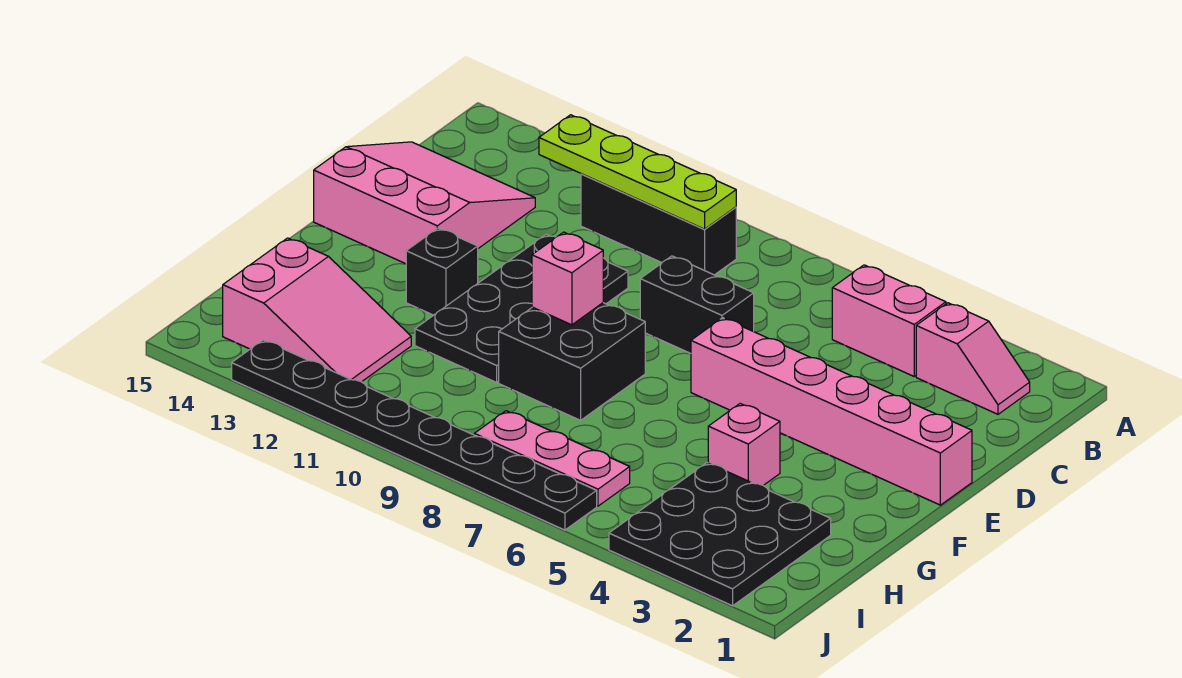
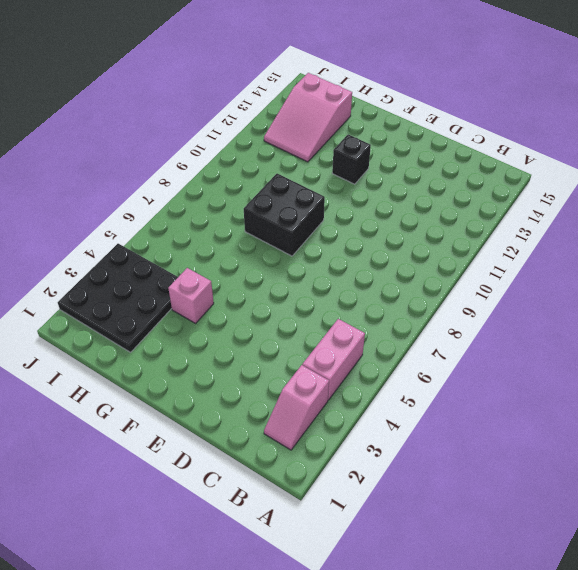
none -> black brick B9:B11 level 1
none -> pink slope C13:E15 level 1 top E
none -> black brick D7:D8 level 1

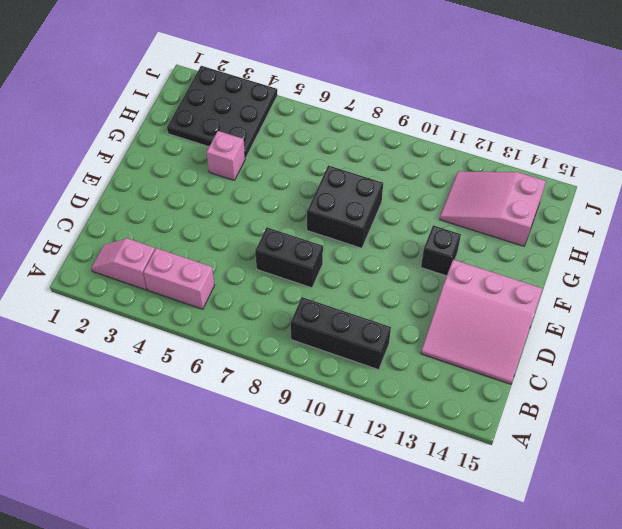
none -> black plate D10:G11 level 1
none -> pink brick E1:E6 level 1
none -> pink plate I6:I8 level 1

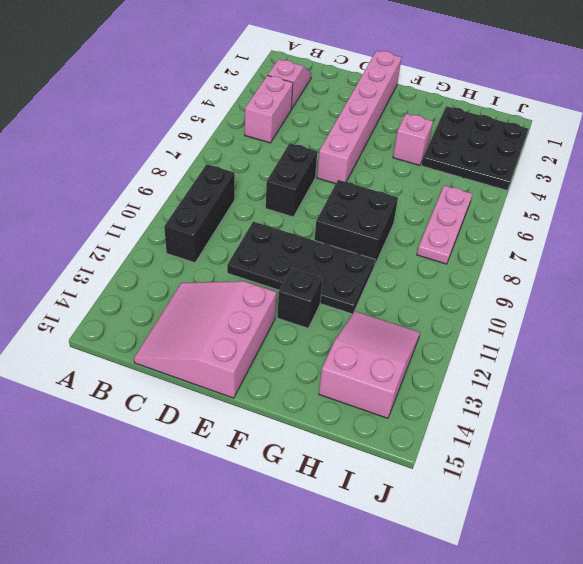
none -> black plate J6:J13 level 1
none -> lime plate B9:B12 level 2
none -> pink brick F9 level 2

